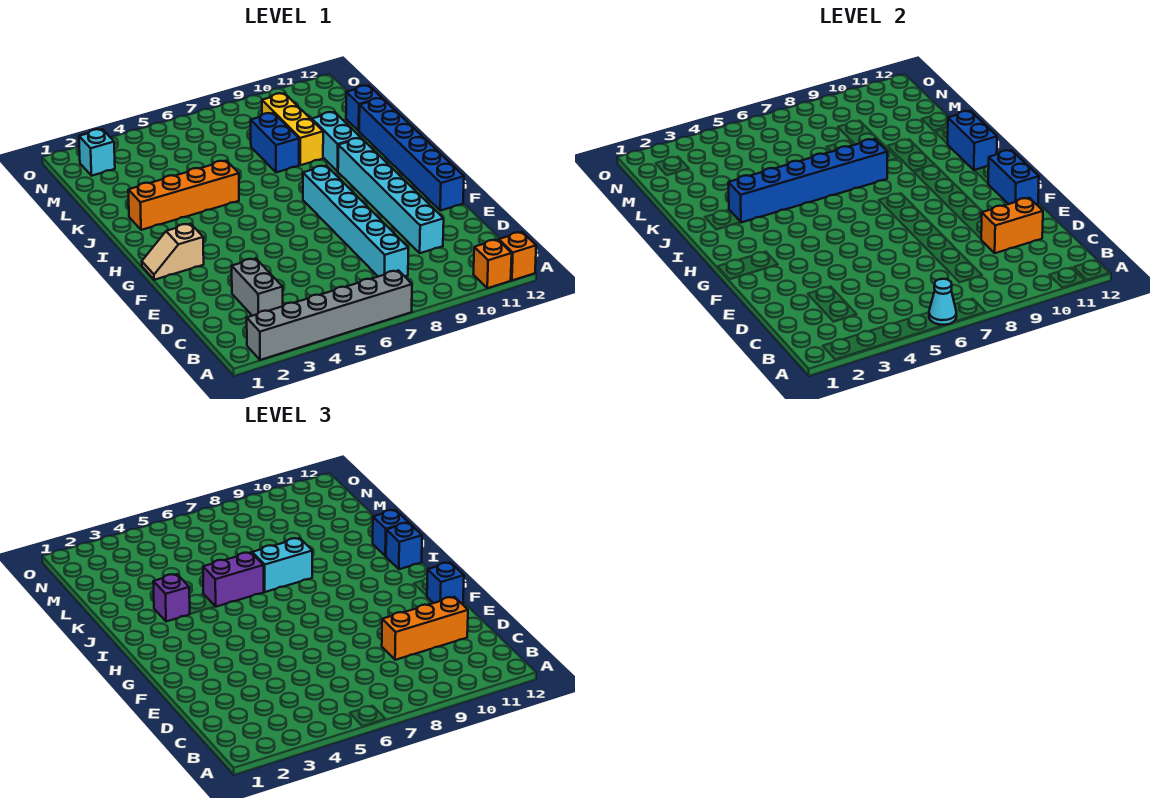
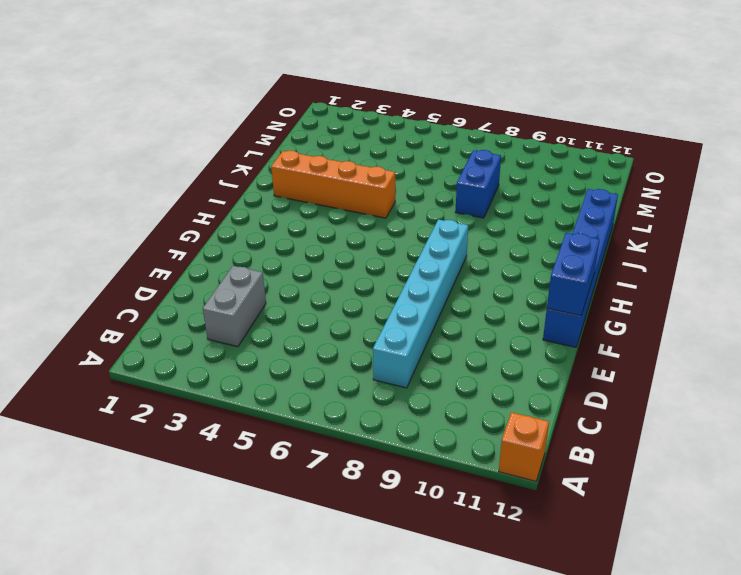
none -> grey brick A2:A7 level 1
none -> orange brick A11 level 1
none -> cyan brick D10:I10 level 1

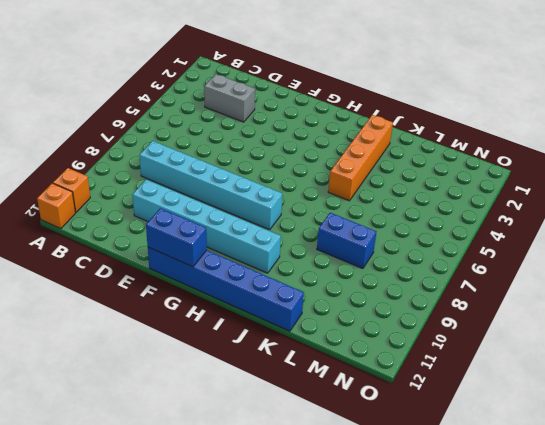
none -> grey brick A2:A7 level 1
none -> tan slope G1:G2 level 1 top 2
none -> cyan brick J10:K10 level 1

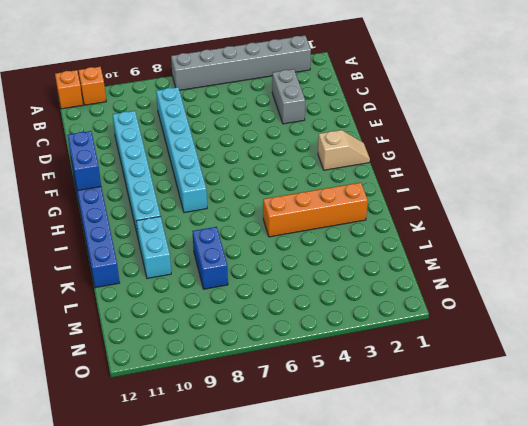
none -> yellow brick K9:M9 level 1
none -> blue brick L12 level 1
none -> cyan brick N2 level 1

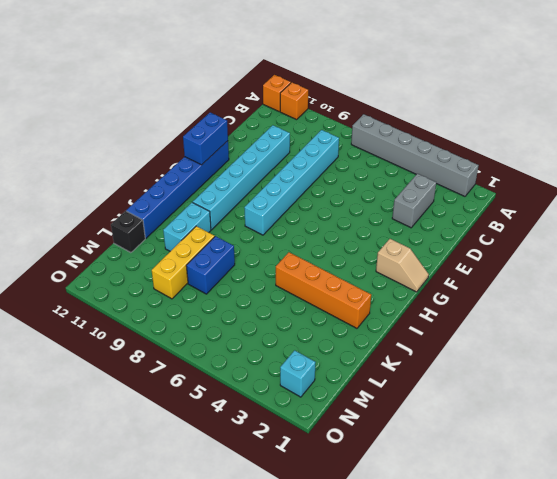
black brick L12 level 1 -> blue brick L12 level 1
none -> cyan cone A6 level 2
none -> orange brick D10:D11 level 2
none -> blue brick I12:J12 level 2

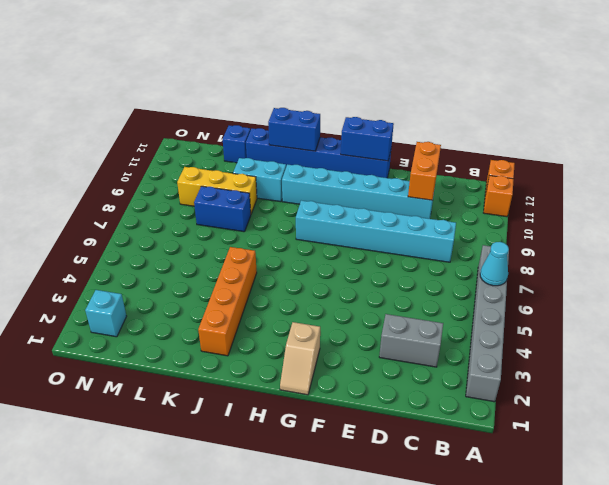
none -> blue brick J3:J8 level 2
none -> orange brick D9:D11 level 3
none -> blue brick F12 level 3

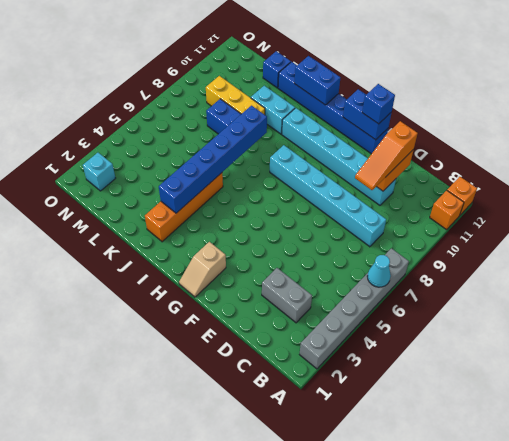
orange slope D9:D11 level 3 top 11 -> orange brick D9:D11 level 3
none -> blue brick I12 level 3
none -> purple brick J3 level 3
none -> purple brick J5:J6 level 3

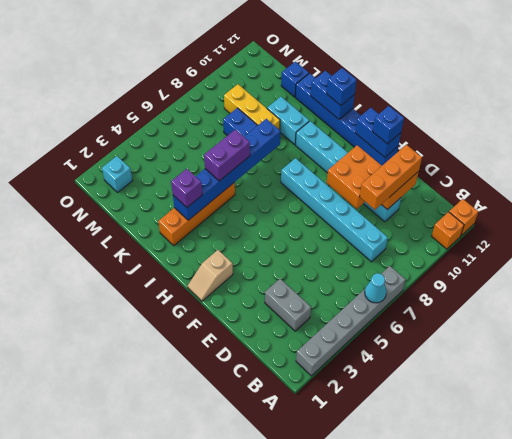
orange brick E9:F10 level 2 -> none
none -> cyan brick J7:J8 level 3
none -> blue brick J12 level 3

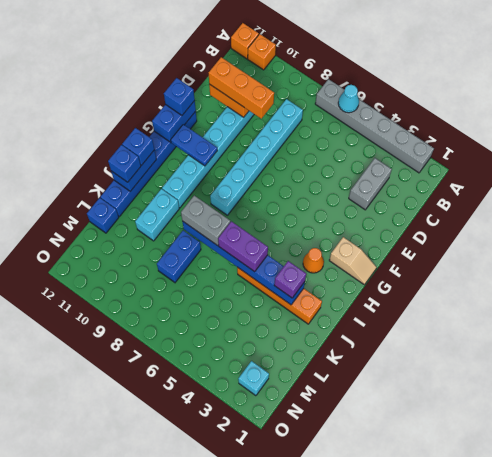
blue plate G10:G11 level 2 -> none
orange cone H3 level 1 -> none
grey brick J7:J8 level 3 -> cyan brick J7:J8 level 3
none -> yellow brick K9:M9 level 1

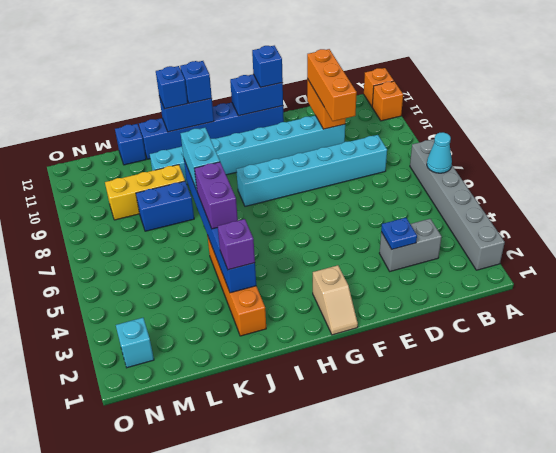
blue plate D3 level 2 -> none

